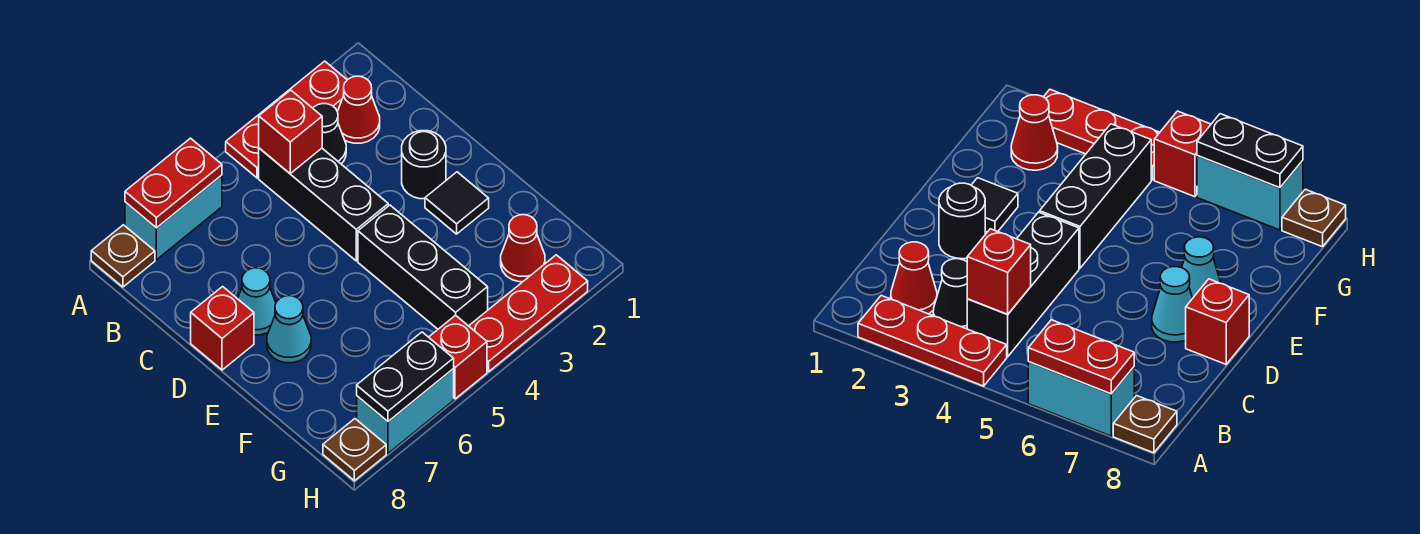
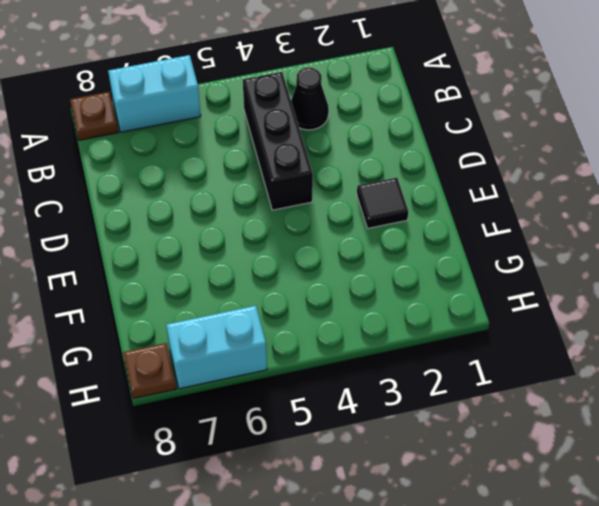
none -> red plate A2:A4 level 1
none -> red cone B2 level 1
none -> black round brick D2 level 1

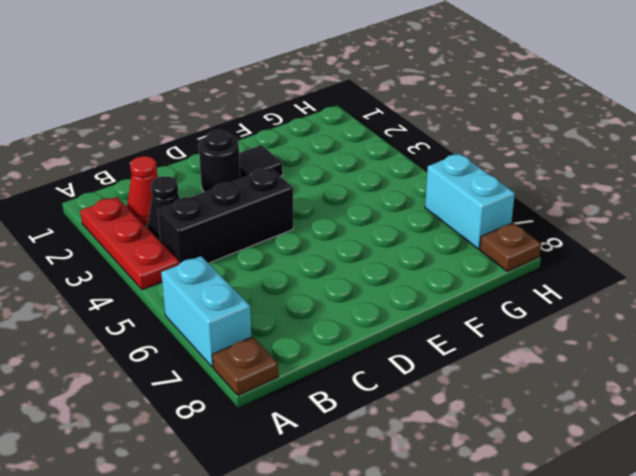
none -> cyan cone D7 level 1
none -> red brick D8 level 1
none -> black brick E4:G4 level 1

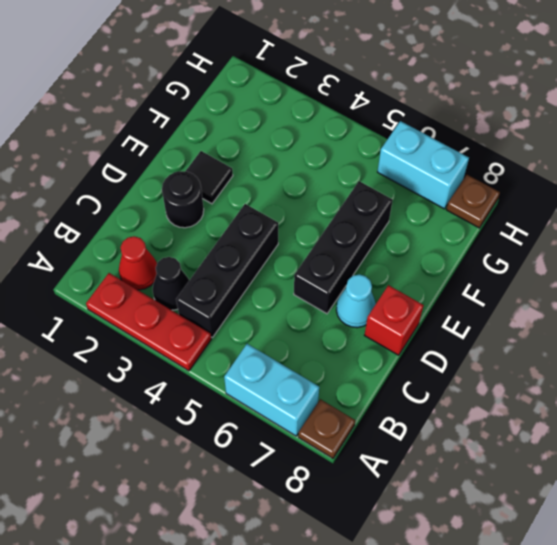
black brick D6:F6 level 1 -> black brick E4:G4 level 1
none -> cyan cone E7 level 1
none -> red cone G2 level 1
none -> red plate H2:H4 level 1

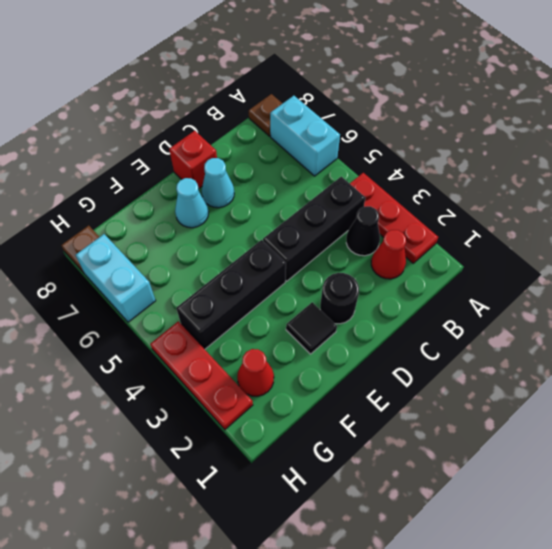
none -> red brick H5 level 1
none -> red plate A6:A7 level 2
none -> red brick B4 level 2

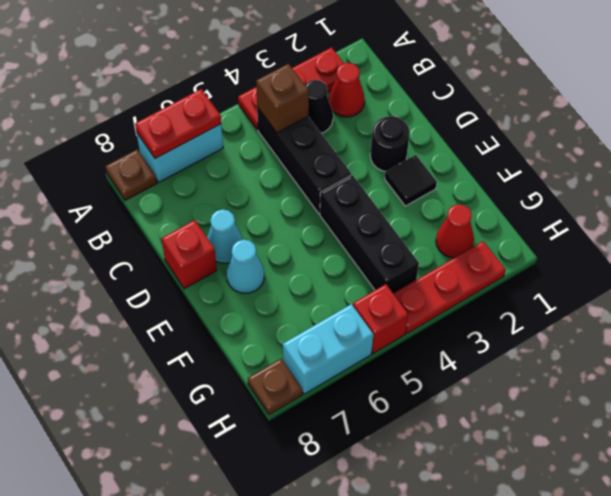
brown brick B4 level 2 -> red brick B4 level 2
none -> black plate H6:H7 level 2

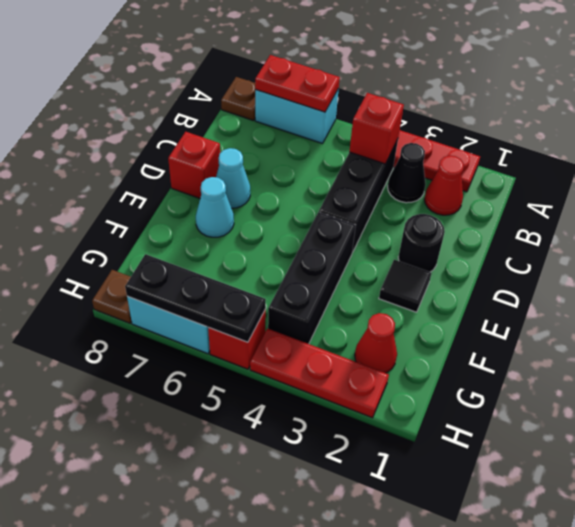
black plate H5:H7 level 2 -> black plate H6:H7 level 2

